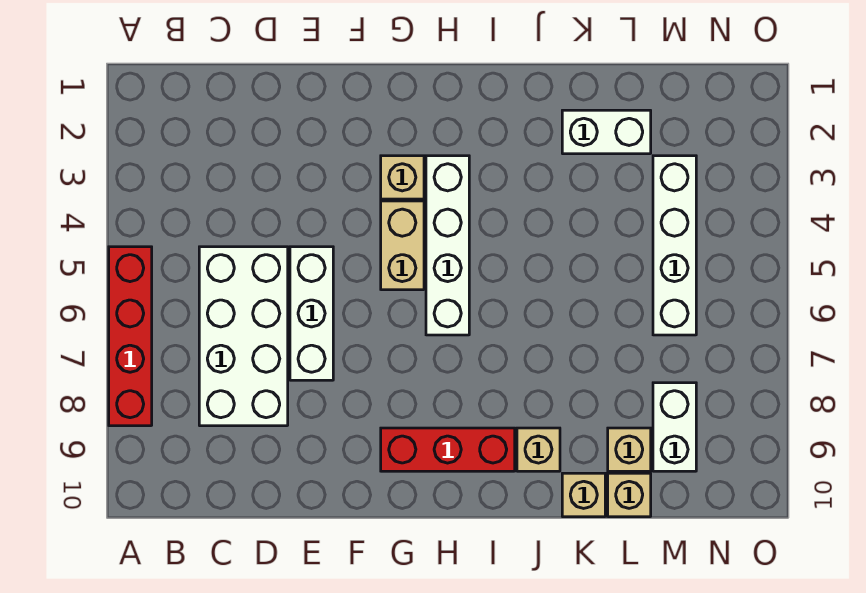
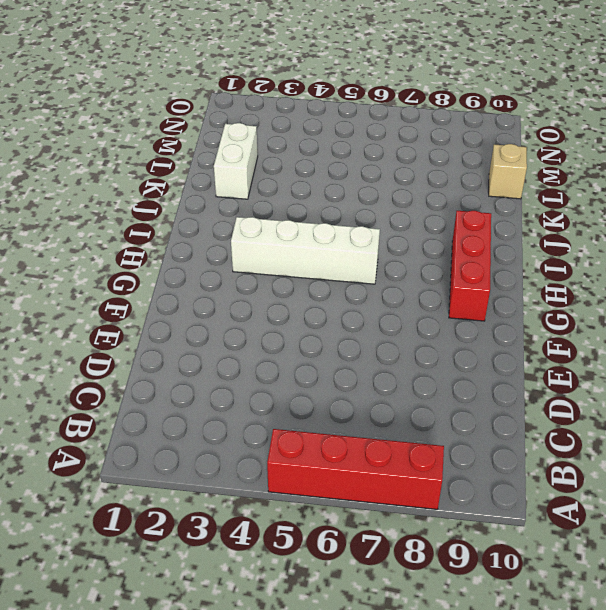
none -> white brick C5:D8 level 1
none -> white brick E5:E7 level 1
none -> tan brick G3 level 1

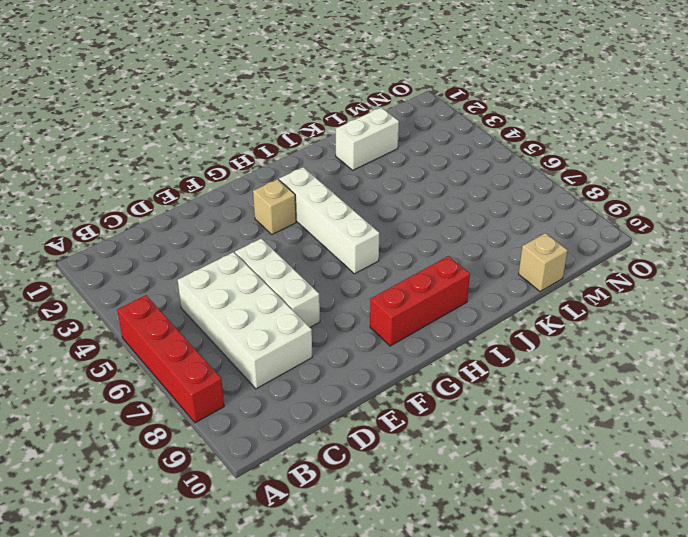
none -> tan brick G4:G5 level 1
none -> tan brick J9 level 1
none -> tan brick K10 level 1

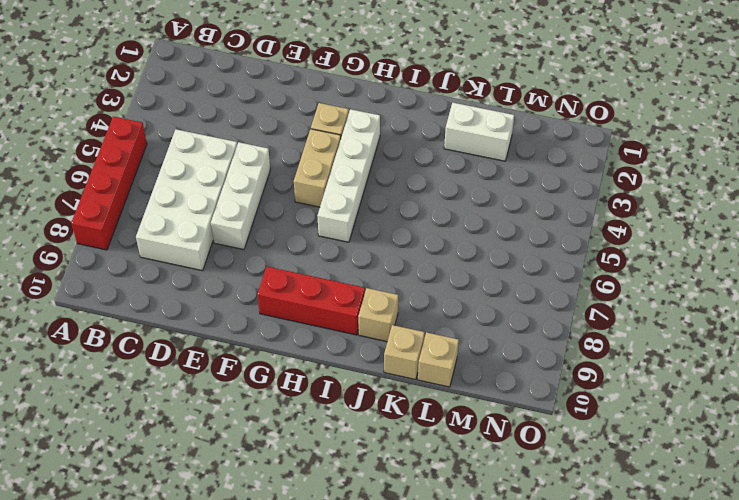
none -> tan brick L9 level 1
none -> white brick M3:M6 level 1
none -> white brick M8:M9 level 1

